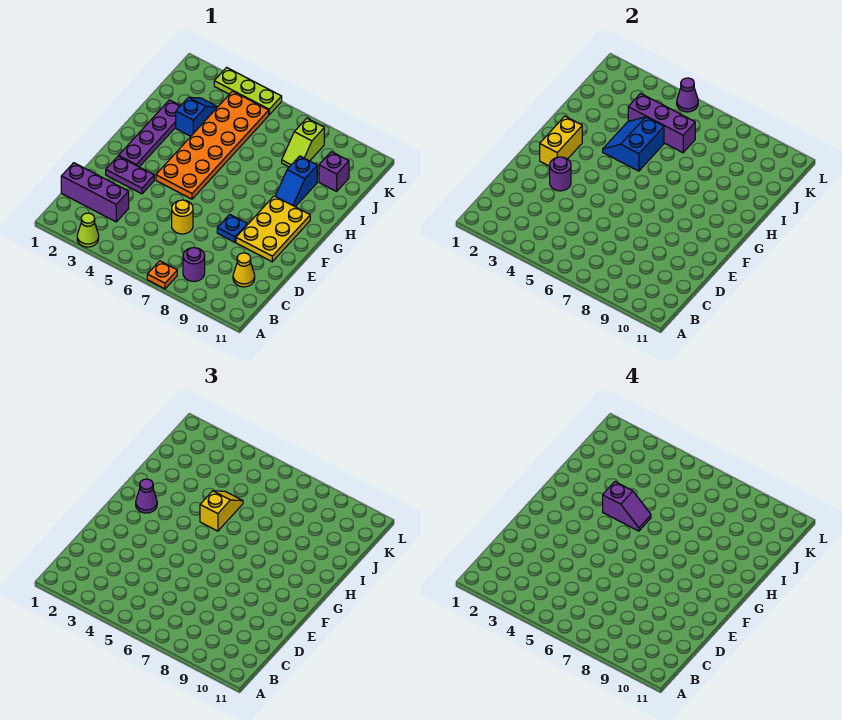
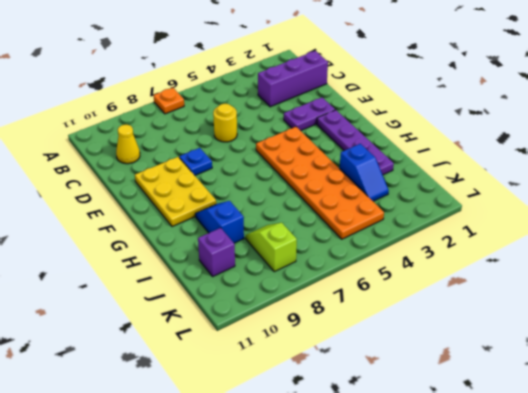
none -> lime cone A3 level 1
none -> purple round brick B8 level 1
none -> lime plate L3:L5 level 1

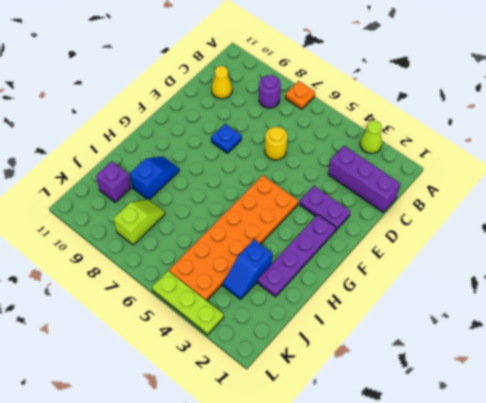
none -> yellow plate E9:G10 level 1
none -> purple round brick E3 level 2
none -> yellow brick F2:G2 level 2

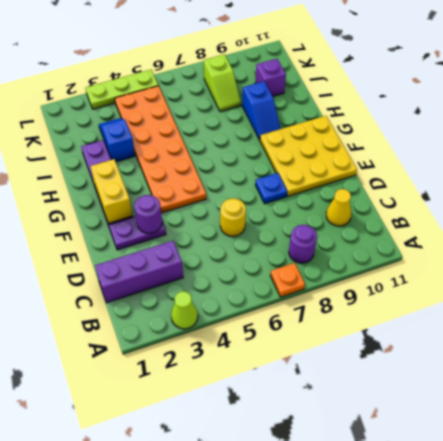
yellow plate E9:G11 level 1 -> yellow plate E9:G10 level 1
none -> blue slope H4:I5 level 2 top 5
none -> purple brick J4:J6 level 2
none -> purple cone L5 level 2

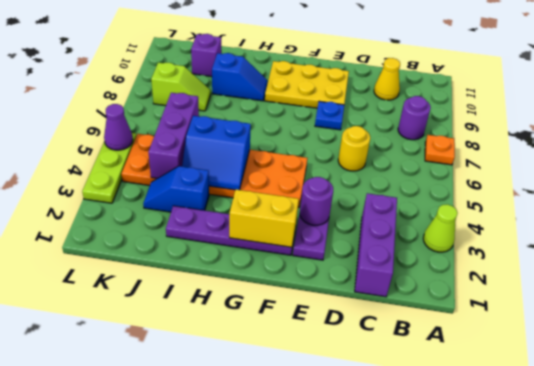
none -> purple cone G2 level 3
none -> yellow slope H5:I5 level 3 top H
none -> purple slope H4:H5 level 4 top 4

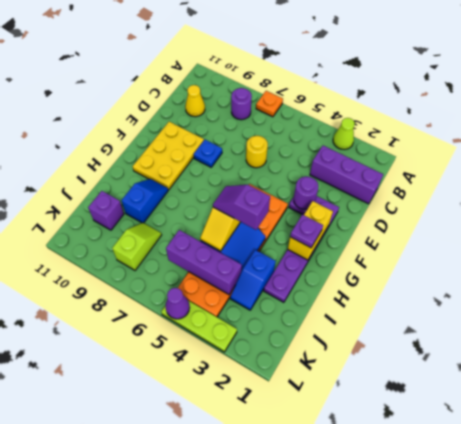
purple plate G2 level 3 -> purple cone G2 level 3

